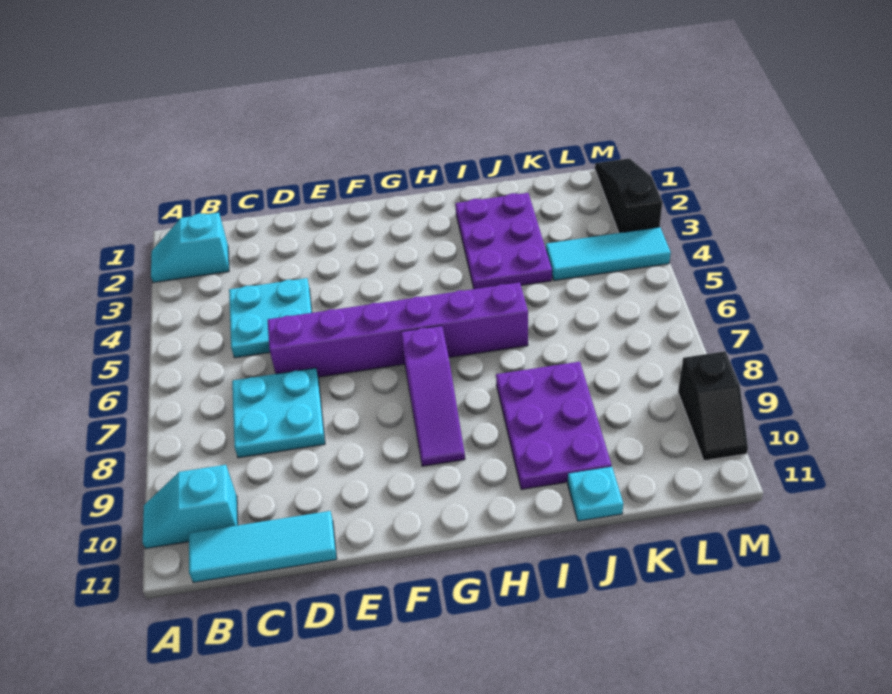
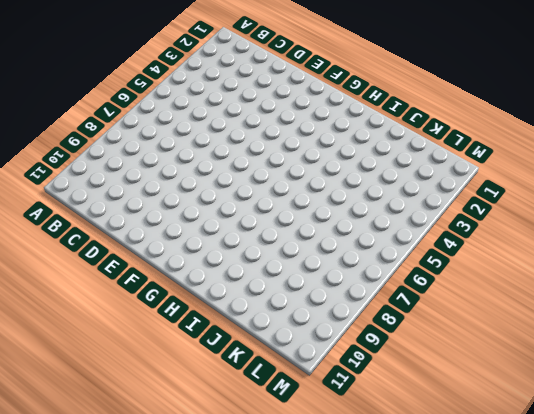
none -> cyan slope A2:B2 level 1 top B
none -> cyan slope A10:B10 level 1 top B
none -> cyan tile B11:D11 level 1

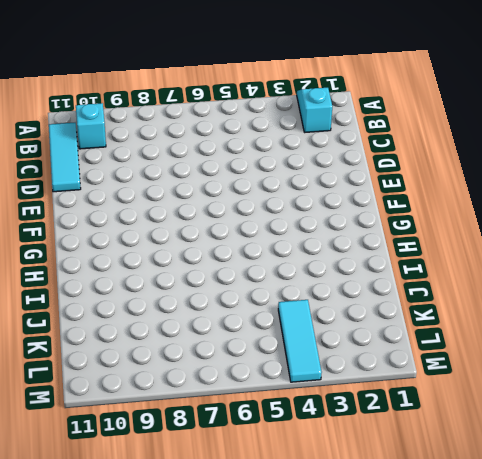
none -> cyan plate C4:D5 level 1
none -> cyan plate C7:D8 level 1
none -> purple brick D6:I6 level 1

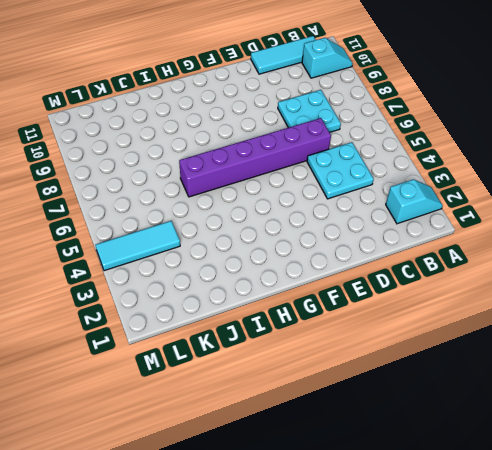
none -> purple slope G7:G9 level 1 top 7
none -> purple plate I2:J4 level 1
none -> purple plate I8:J10 level 1

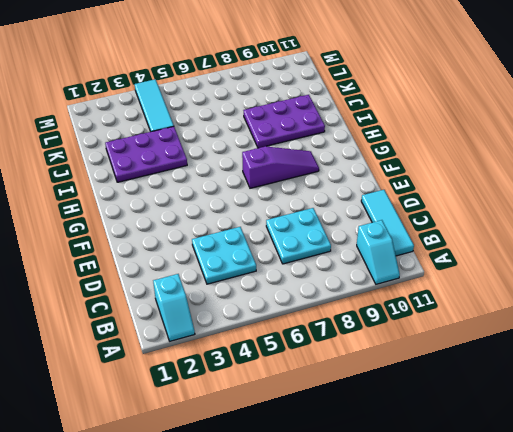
none -> purple brick D6:I6 level 1
none -> cyan plate J11 level 1
none -> black slope M1:M3 level 1 top 3

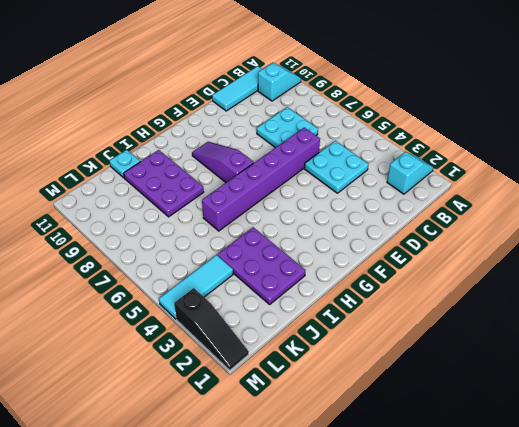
none -> black slope M9:M10 level 1 top 9

